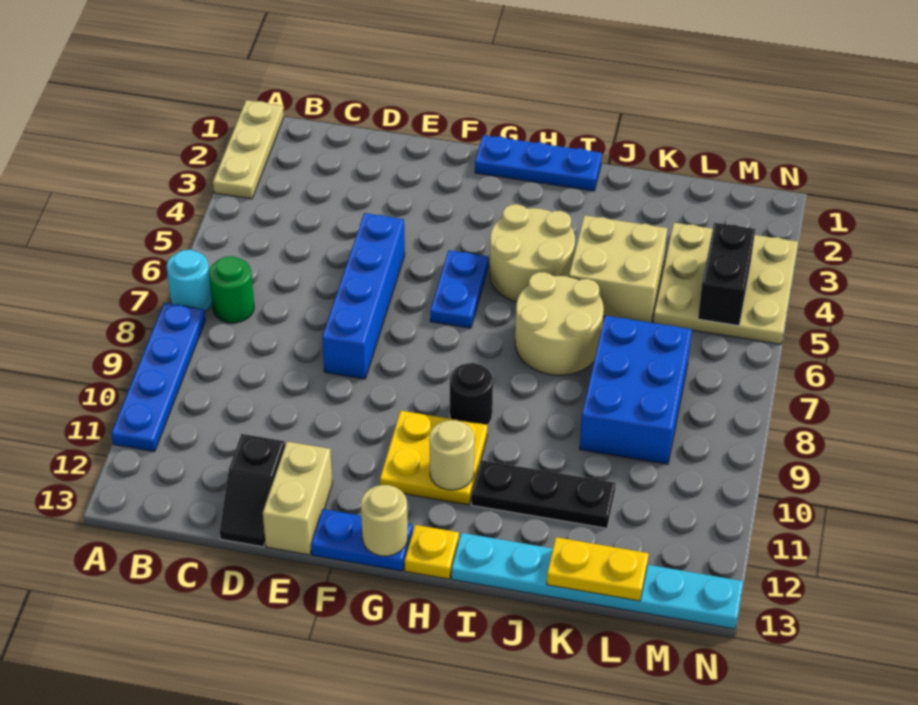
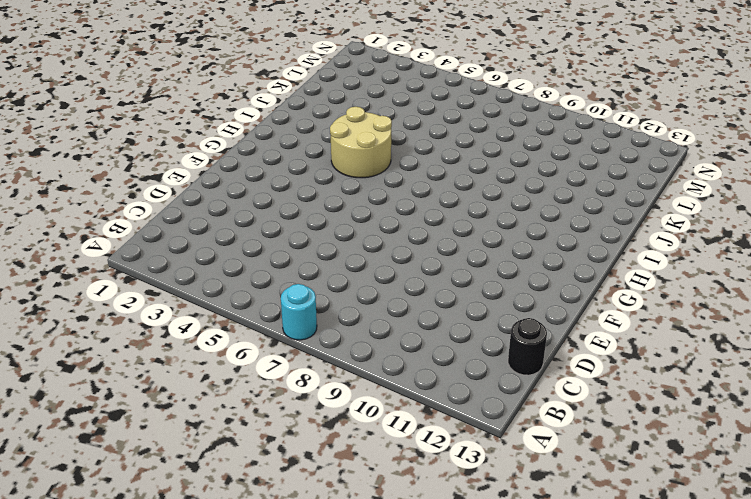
black round brick C13 level 1 -> black round brick H9 level 1
none -> tan plate A1:A3 level 1
none -> blue plate A8:A11 level 1
none -> green round brick B7 level 1

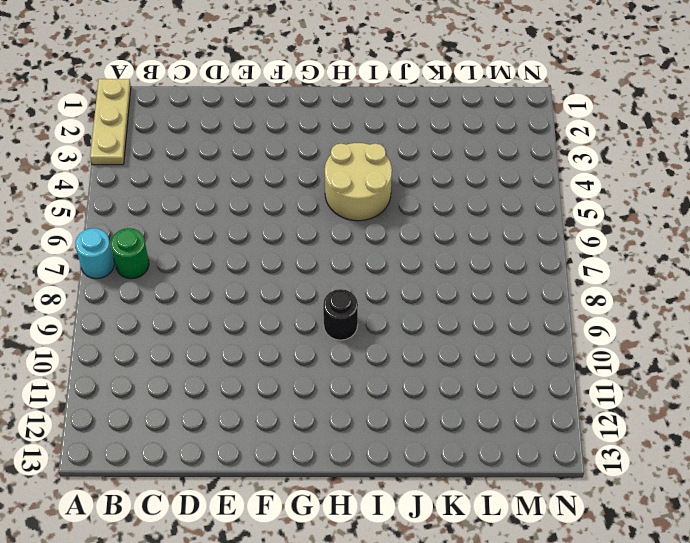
none -> blue plate A8:A11 level 1
none -> black slope D12:D13 level 1 top 12
none -> blue brick E5:E8 level 1

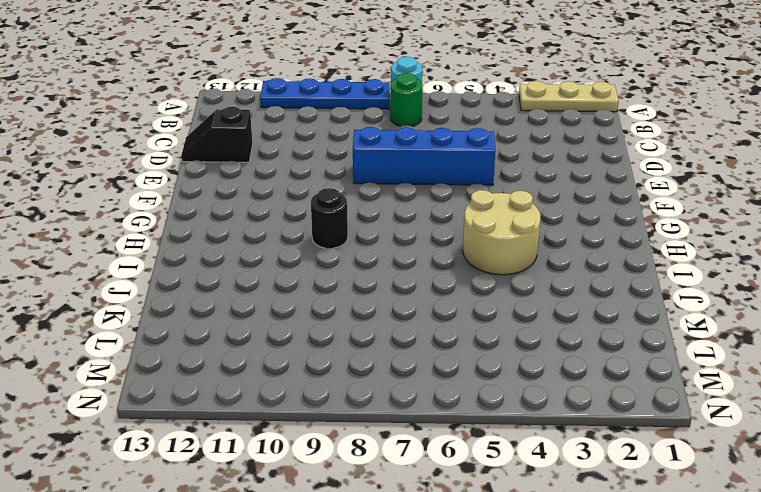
none -> tan brick E12:E13 level 1
none -> blue plate F13:G13 level 1
none -> blue plate G1:I1 level 1

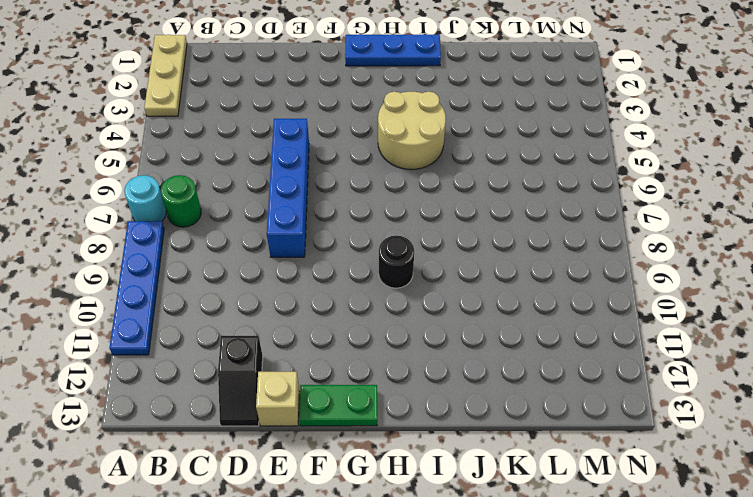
tan brick E13 level 1 -> tan brick E12:E13 level 1
green plate F13:G13 level 1 -> blue plate F13:G13 level 1
none -> blue plate G5:G6 level 1
none -> yellow plate G10:H11 level 1
none -> yellow plate H13 level 1

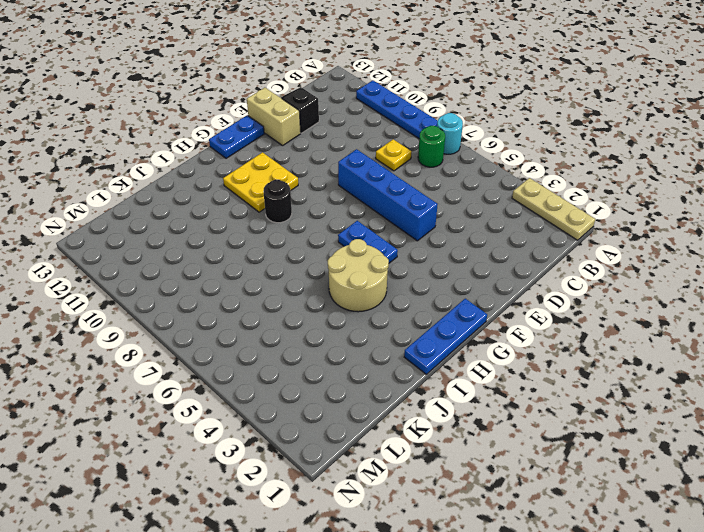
yellow plate C8 level 1 -> yellow plate H13 level 1
none -> tan round brick I6:J7 level 1
none -> black plate I11:K11 level 1
none -> cyan plate I13:N13 level 1

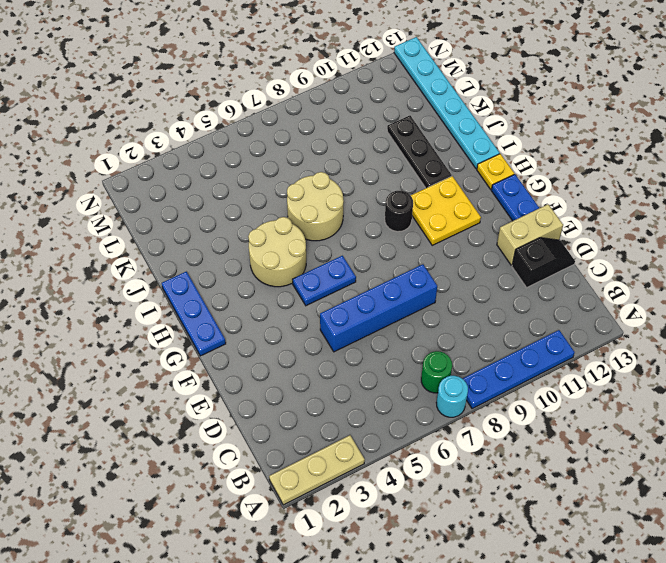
none -> tan brick J4:K5 level 1
none -> blue brick K7:L9 level 1
none -> tan plate L3:N5 level 1

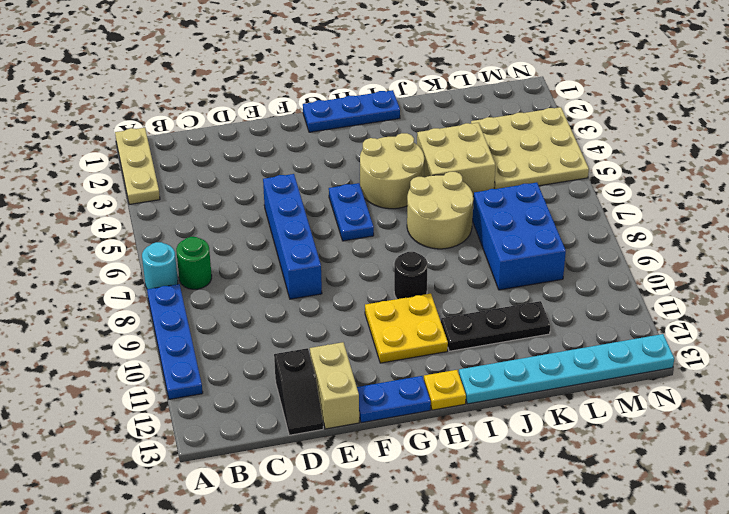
none -> tan round brick G13 level 2
none -> tan round brick H11 level 2
none -> yellow plate K13:L13 level 2

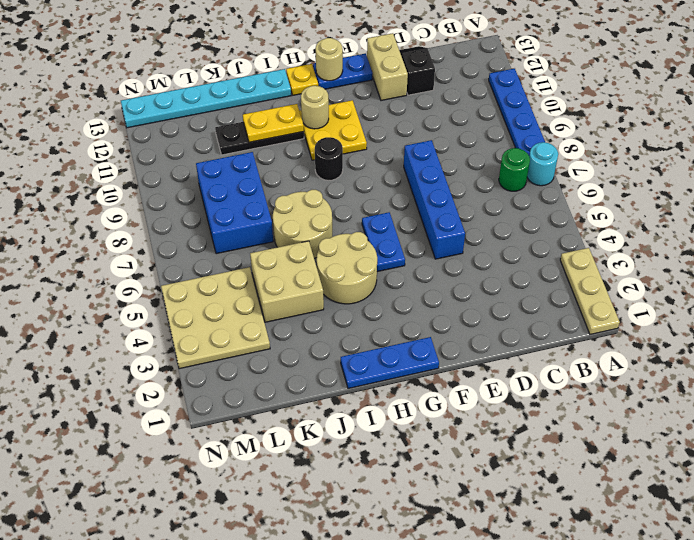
yellow plate I11:J11 level 2 -> yellow plate K13:L13 level 2
none -> black brick M4:M5 level 2

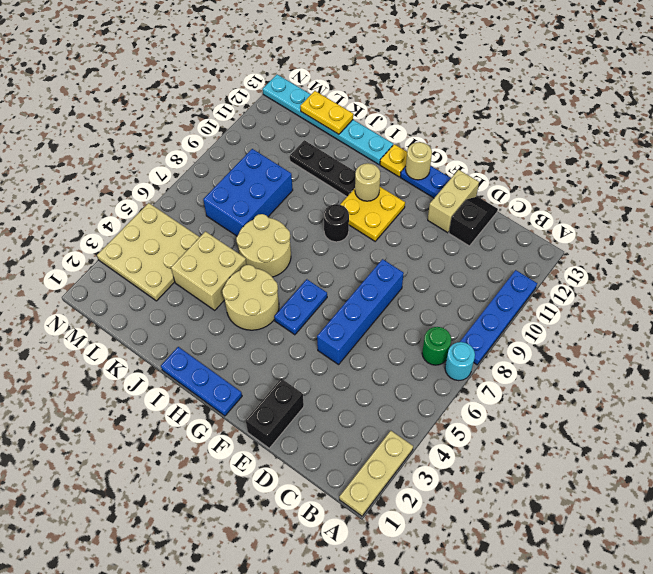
black brick E1:E2 level 1 -> black brick M4:M5 level 2

